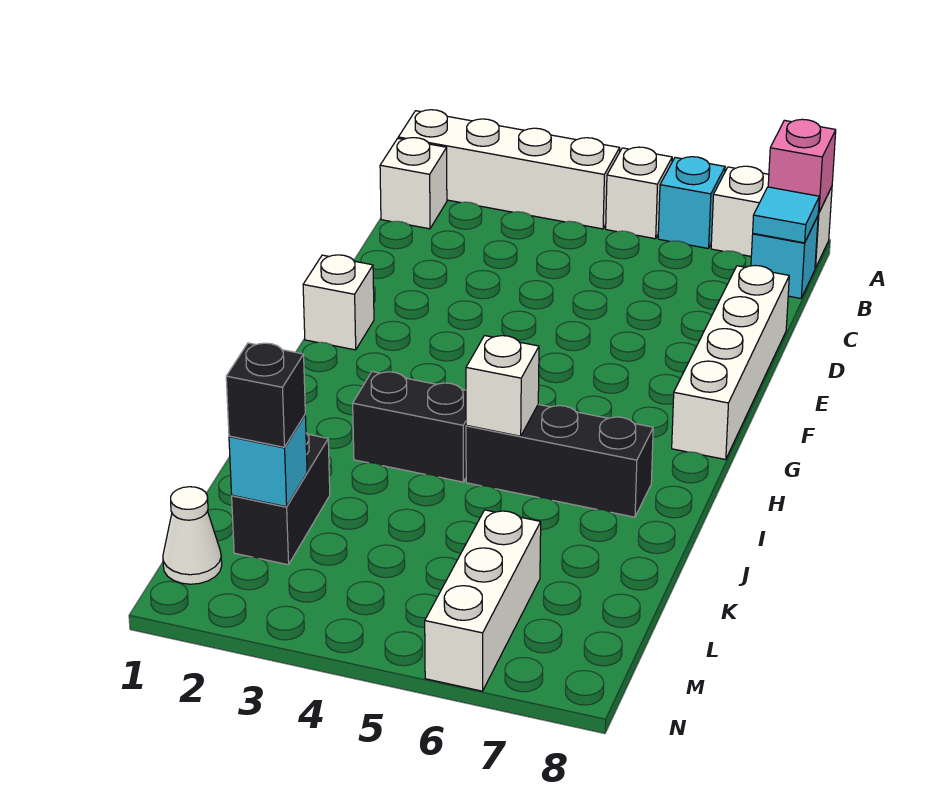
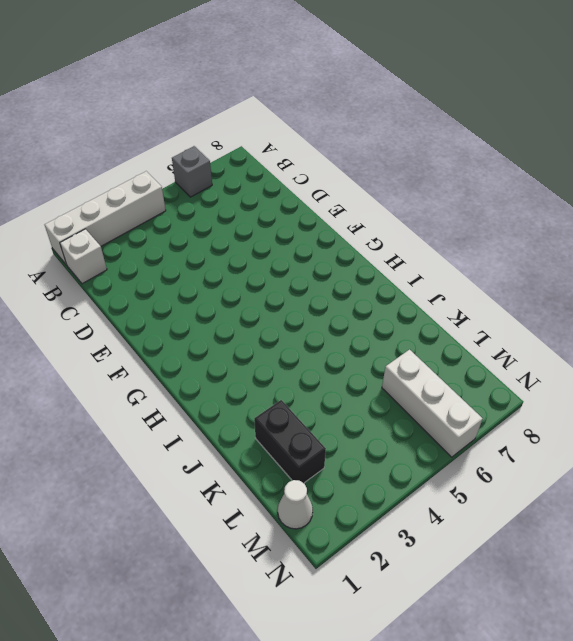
grey brick A6 level 1 -> cyan brick A6 level 1
none -> white brick A5 level 1
none -> white brick A7:A8 level 1
none -> cyan brick B8 level 1

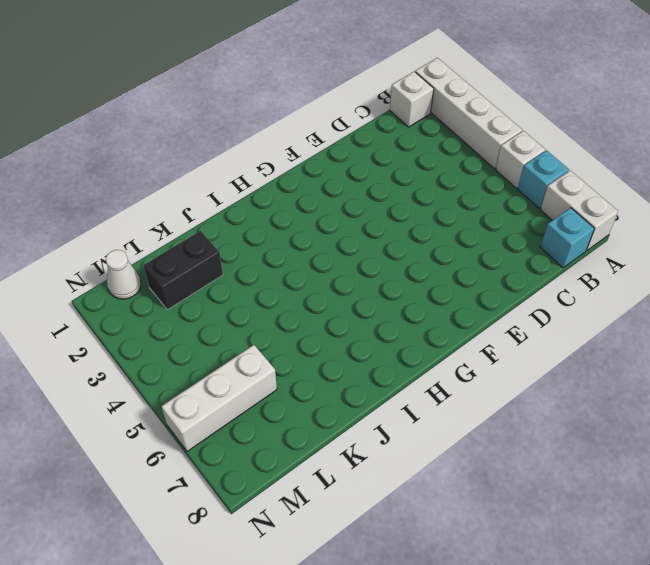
none -> white brick D8:G8 level 1
none -> white brick F1 level 1
none -> black brick I3:I4 level 1

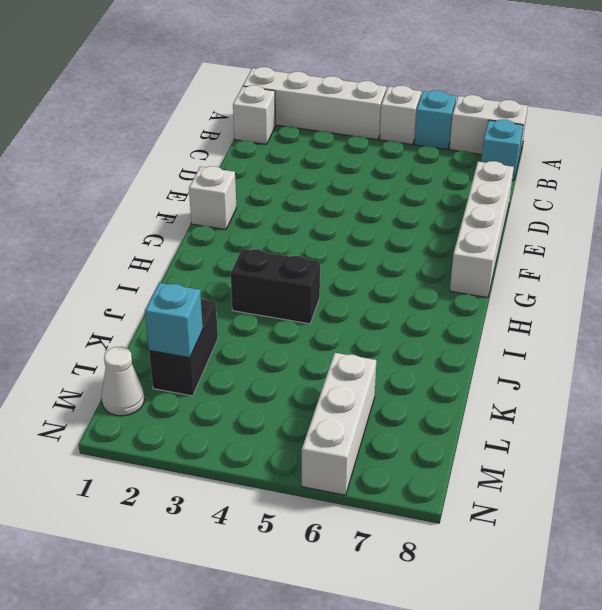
none -> black brick I5:I7 level 1
none -> pink brick A8 level 2
none -> cyan tile B8 level 2

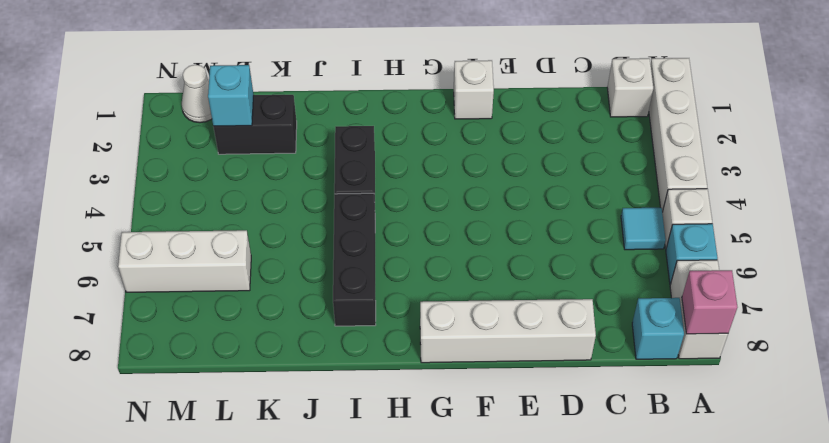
cyan tile B5 level 1 -> cyan tile B8 level 2
none -> white brick I5 level 2
none -> black brick L2 level 3

